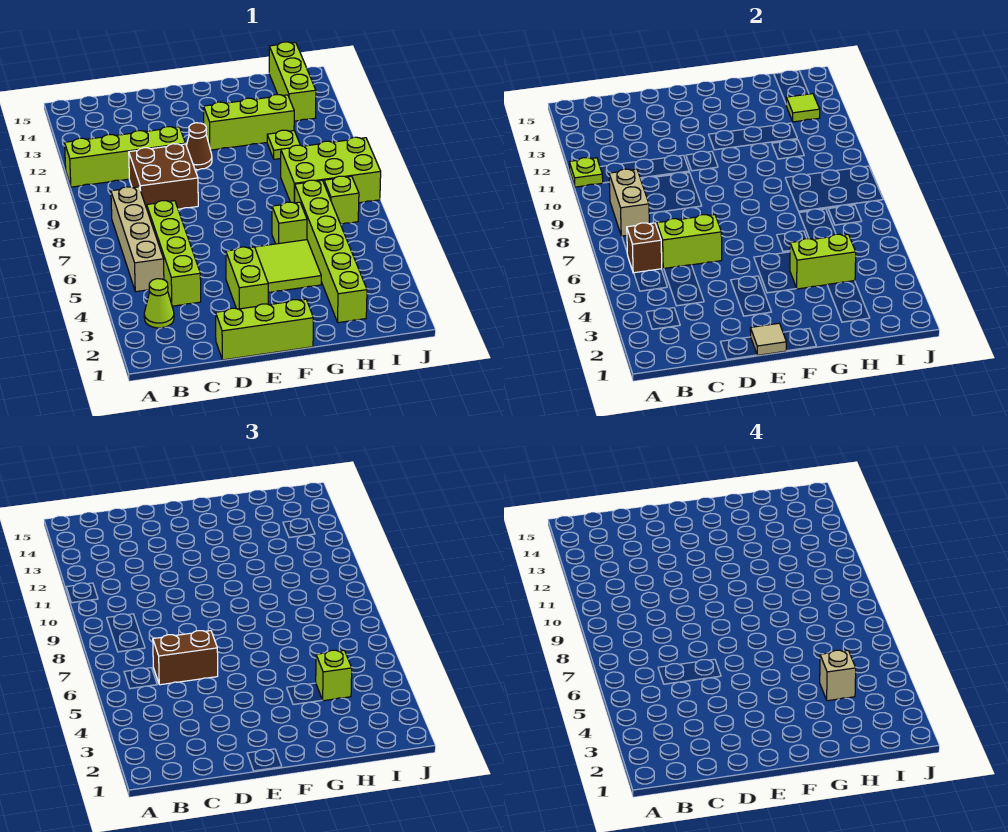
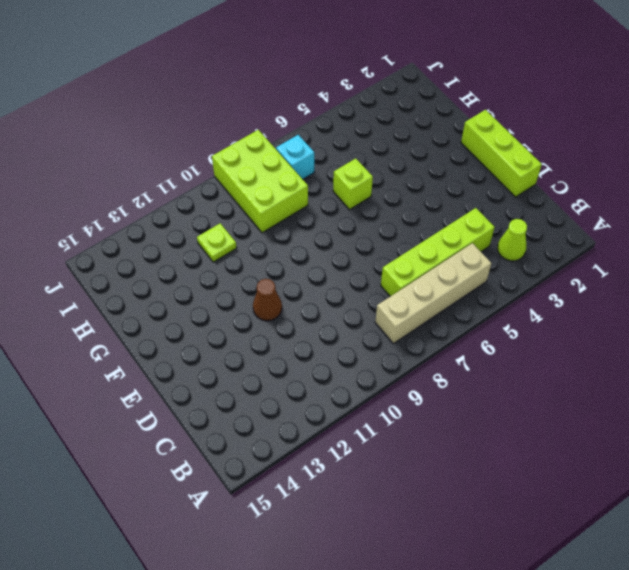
cyan brick I7 level 1 -> lime brick I7 level 1
none -> lime brick A11:D11 level 1
none -> brown brick C9:D10 level 1
none -> lime brick E3:E4 level 1

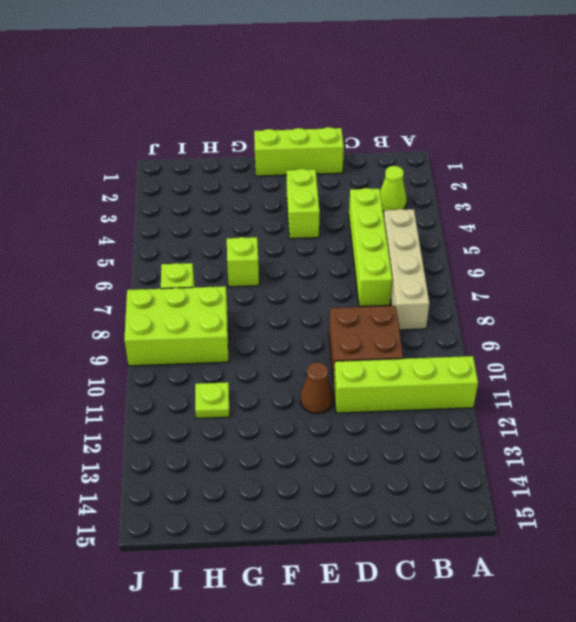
none -> lime tile F4:G5 level 1
none -> lime brick F12:H12 level 1
none -> lime brick H2:H7 level 1

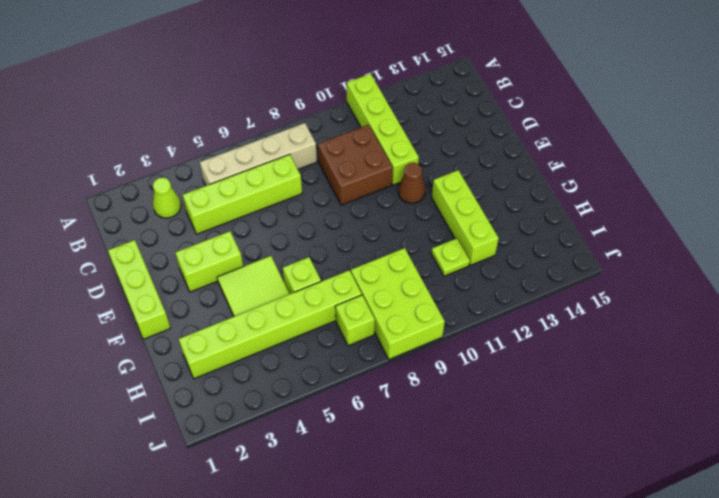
none -> lime brick I13:I15 level 1
none -> lime plate A11 level 2
none -> brown brick B6 level 2

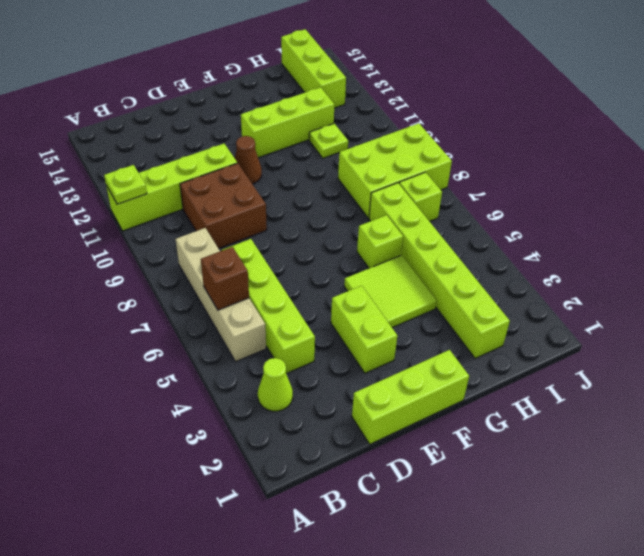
none -> tan brick B8:B9 level 2
none -> lime brick C6:D6 level 2
none -> tan tile E1 level 2

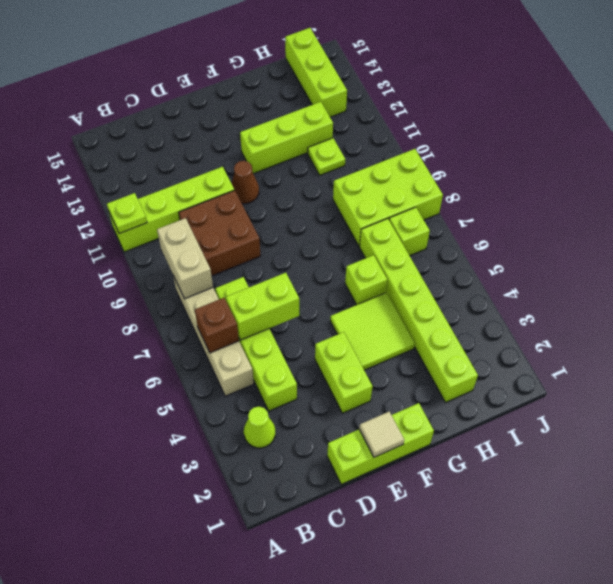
none -> lime brick G4:H4 level 2
none -> lime tile I13 level 2
none -> brown brick C6:D6 level 3

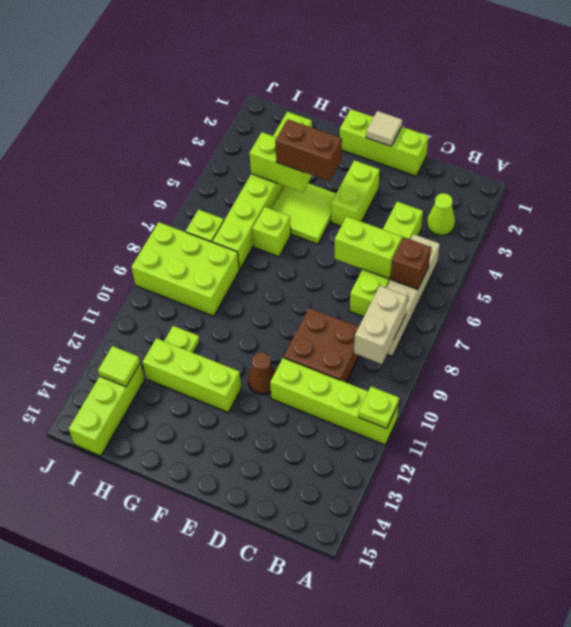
brown brick F4:G4 level 3 -> brown brick C6:D6 level 3
none -> lime brick H4 level 3
none -> tan brick H4 level 4

